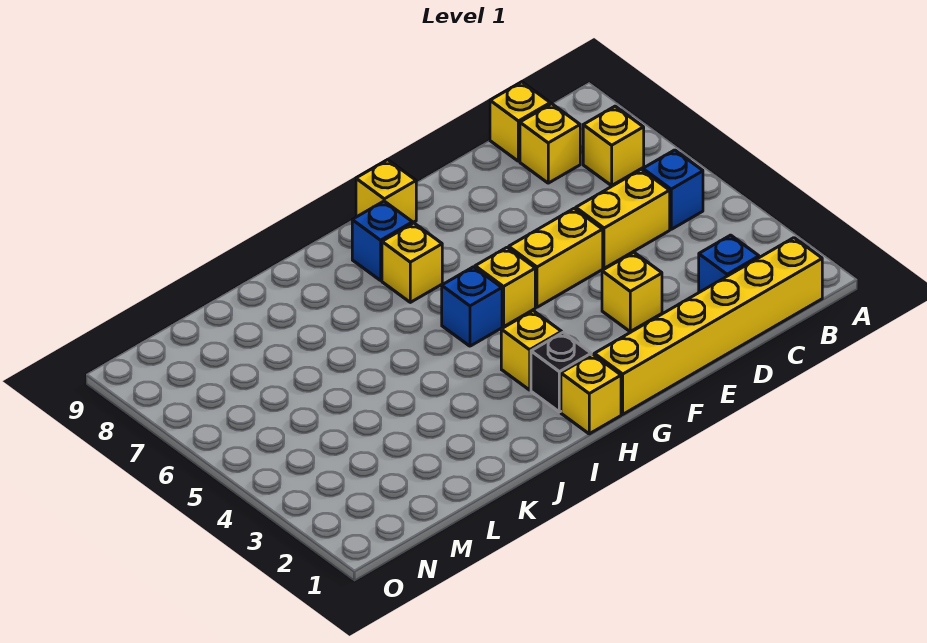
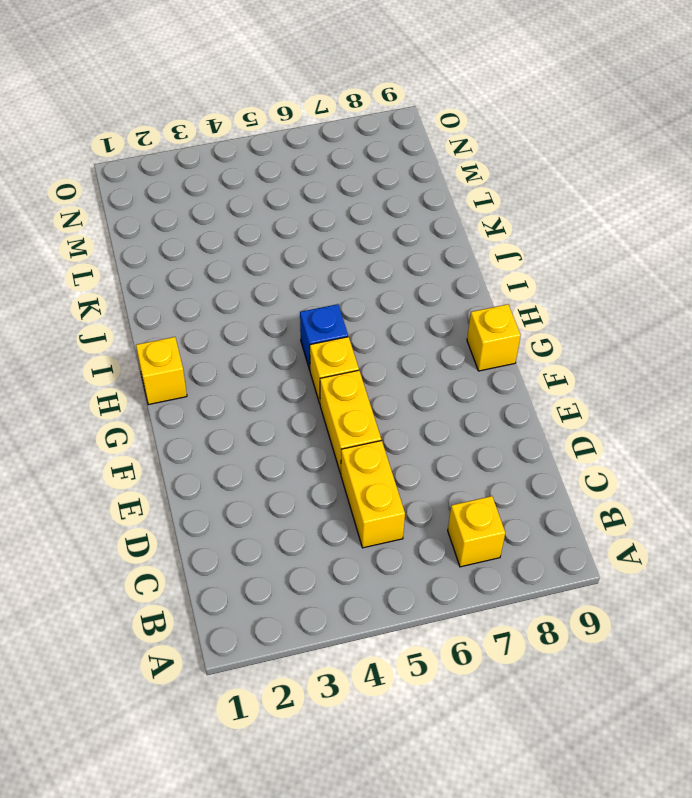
none -> yellow brick B1:G1 level 1
none -> blue brick B5 level 1
none -> blue brick C2 level 1

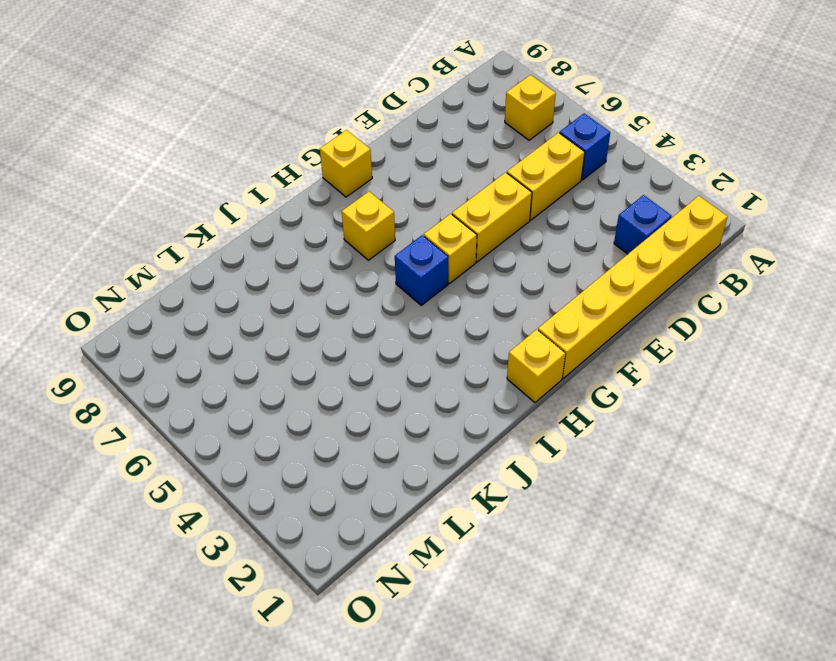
none -> yellow brick C8 level 1
none -> yellow brick C9 level 1
none -> yellow brick E3 level 1

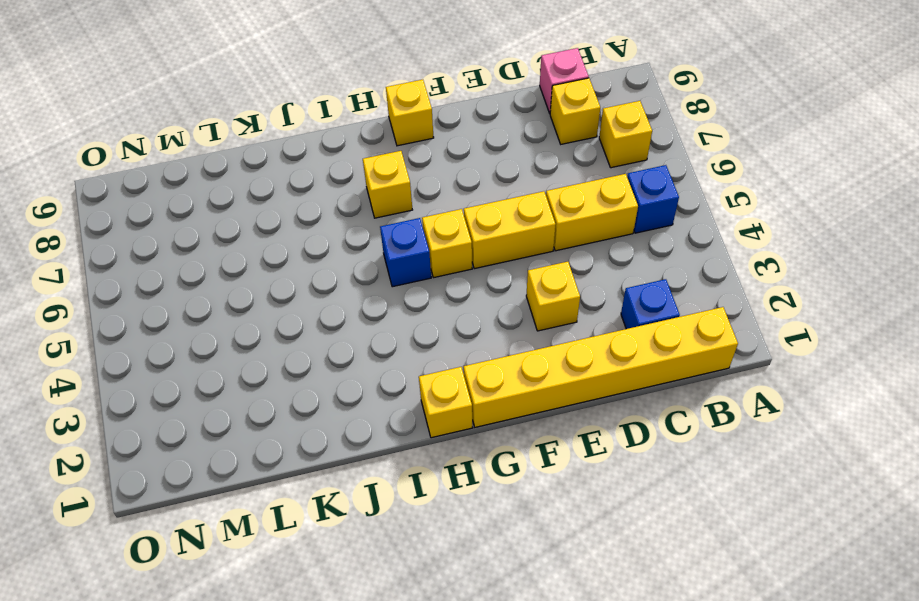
pink brick C9 level 1 -> yellow brick C9 level 1
none -> black brick H2 level 1
none -> yellow brick H3 level 1
none -> blue brick H8 level 1

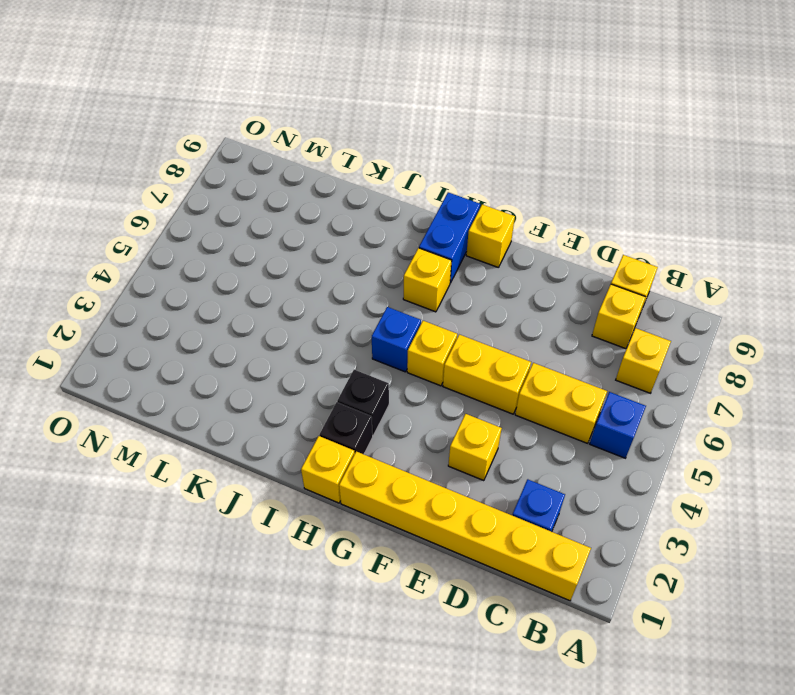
black brick H3 level 1 -> yellow brick H3 level 1
blue brick H8:H9 level 1 -> blue brick H8 level 1

